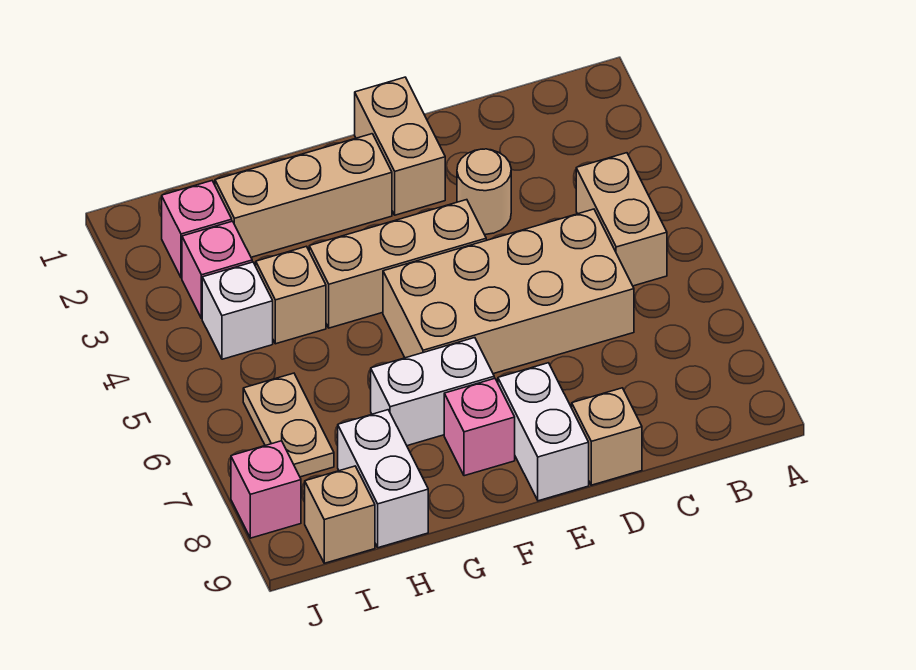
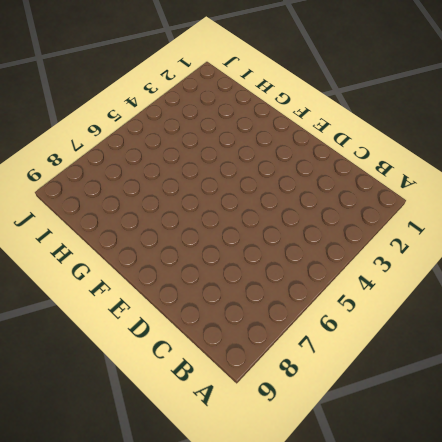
none -> tan brick B4:B5 level 1
none -> tan brick C5:F6 level 1
none -> tan round brick D3 level 1

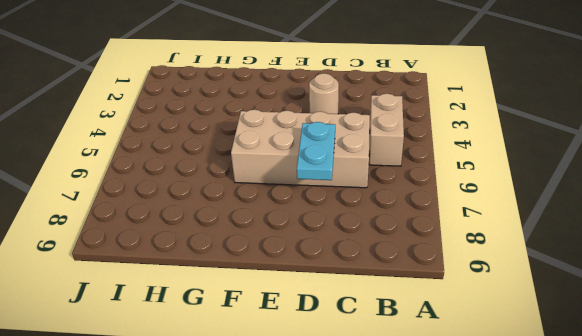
cyan plate D6:D7 level 2 -> none
none -> tan brick D9 level 1
none -> tan brick E1:E2 level 1
none -> tan brick E4:G4 level 1

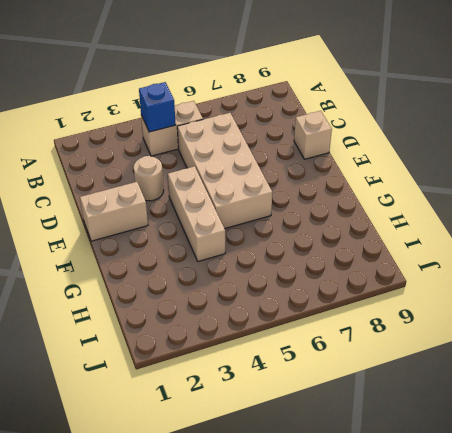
blue brick B4 level 2 -> none
none -> white brick E8:E9 level 1
none -> tan brick F2:H2 level 1
none -> white brick F7:G7 level 1

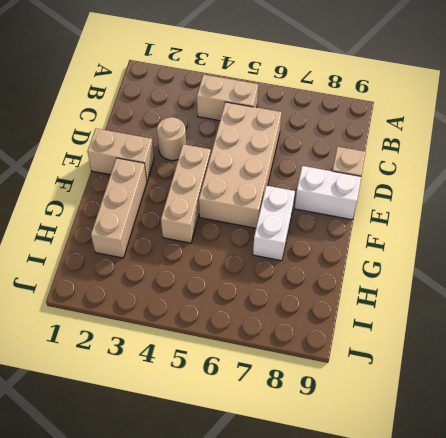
none -> pink brick F8 level 1
none -> tan brick H4 level 1
none -> white brick H8:H9 level 1

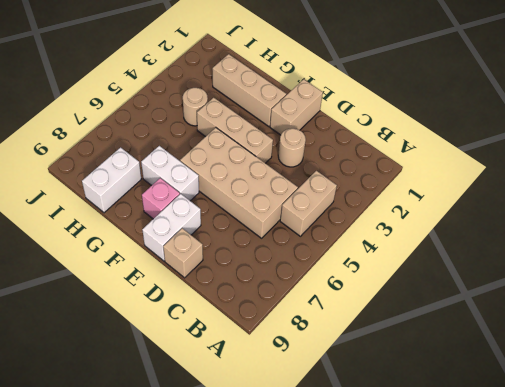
tan round brick H4 level 1 -> tan brick H4 level 1
none -> pink brick I2 level 1
none -> pink brick I3 level 1
none -> white brick I4 level 1

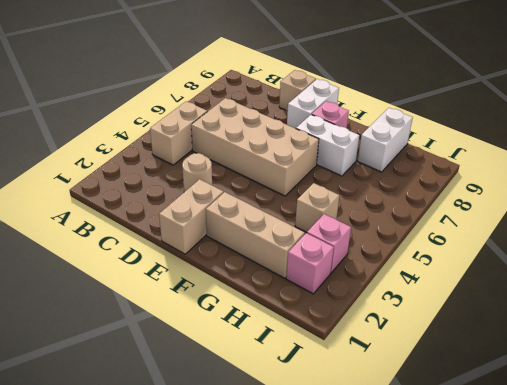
none -> tan brick E4:G4 level 1
none -> white brick I4 level 1
none -> tan plate I6:I7 level 1

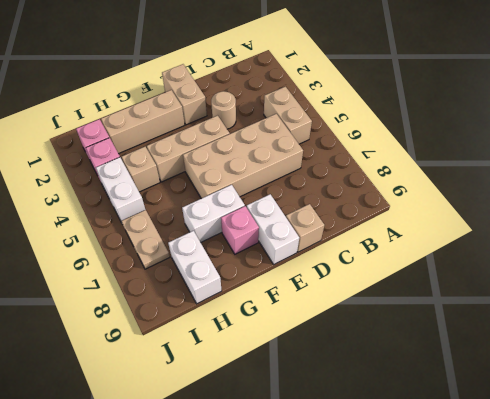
white brick I4:I5 level 1 -> white brick I4 level 1
none -> tan brick I9 level 1
none -> pink brick J8 level 1

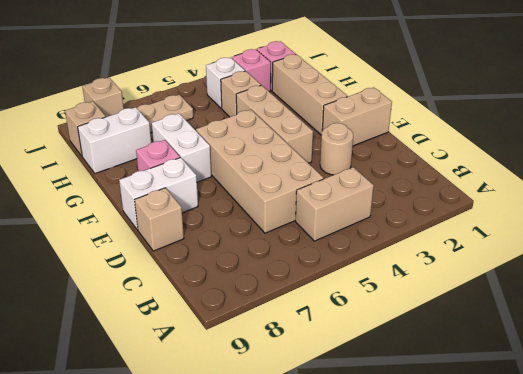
tan brick J8 level 1 -> pink brick J8 level 1

